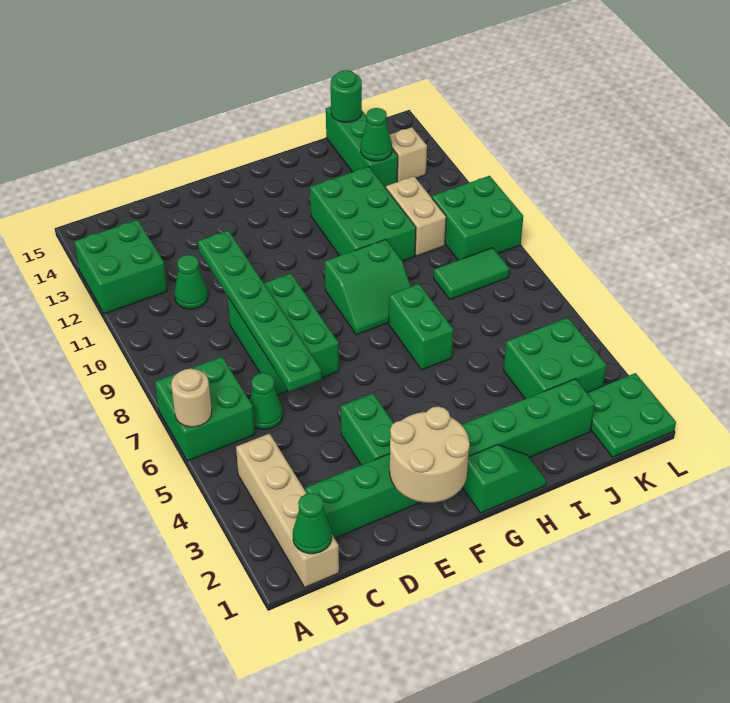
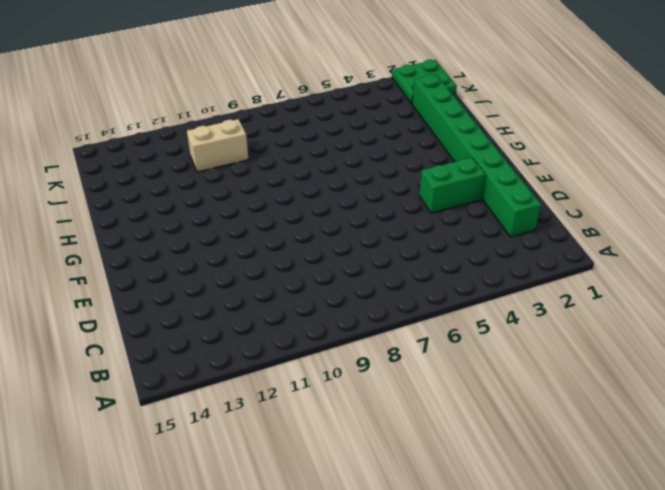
none -> green brick A6:B7 level 1
none -> green brick A12:B13 level 1
none -> tan brick B1:B4 level 1

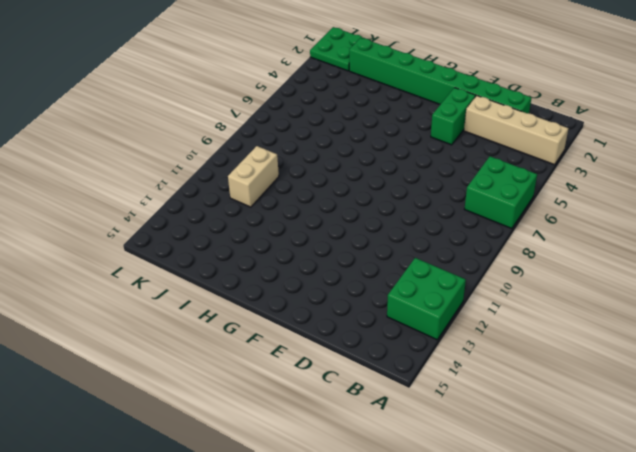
tan brick A3:D3 level 1 -> tan brick B1:B4 level 1
none -> green cone C6 level 1
none -> green cone C11 level 1
none -> green brick D7:E9 level 1

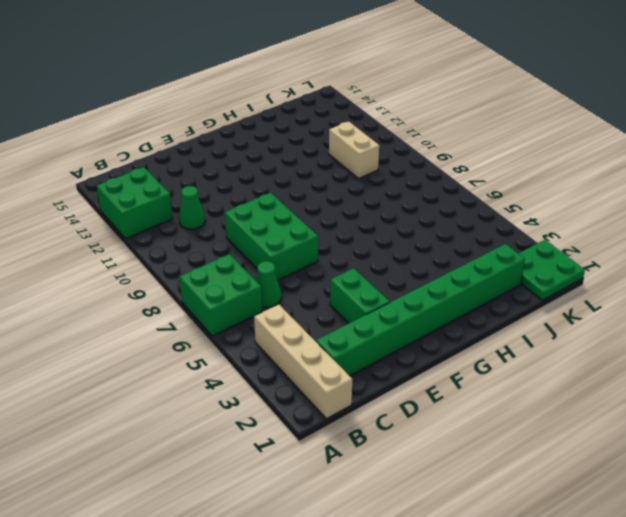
none -> green slope G1:H1 level 1 top G
none -> green slope G8:H9 level 1 top 9
none -> green brick H6:H7 level 1

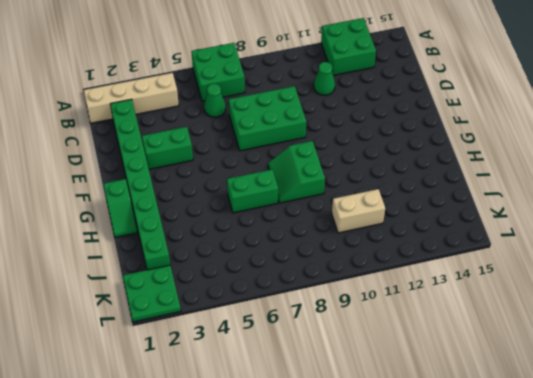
none -> green brick H10:I12 level 1
none -> green brick J3:K4 level 1
none -> green tile J8:K8 level 1

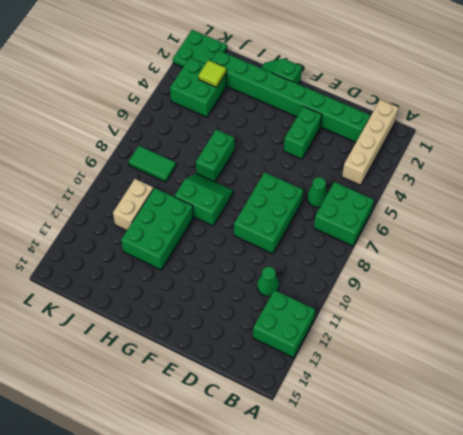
lime tile J3 level 2 -> none
none -> green brick J13:J15 level 1
none -> green brick K9:L10 level 1
none -> tan brick K13 level 1

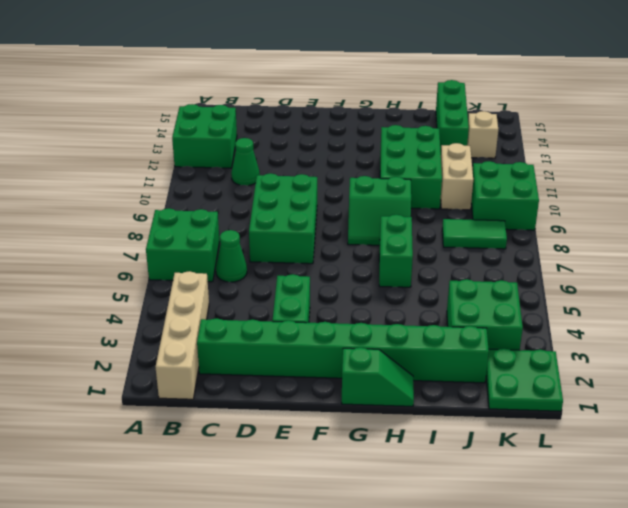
none -> tan round brick A6 level 2
none -> green cone B1 level 2
none -> green plate D6:D11 level 2

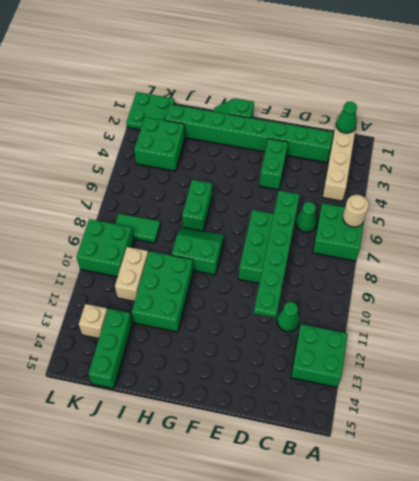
none -> tan round brick E1:F2 level 2
none -> green cone J13 level 2
none -> green round brick J15 level 2

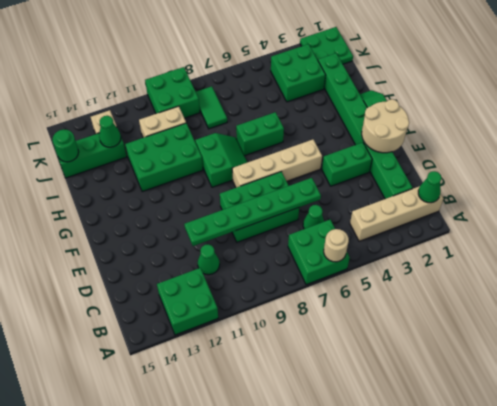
tan brick F5:F8 level 1 -> none

